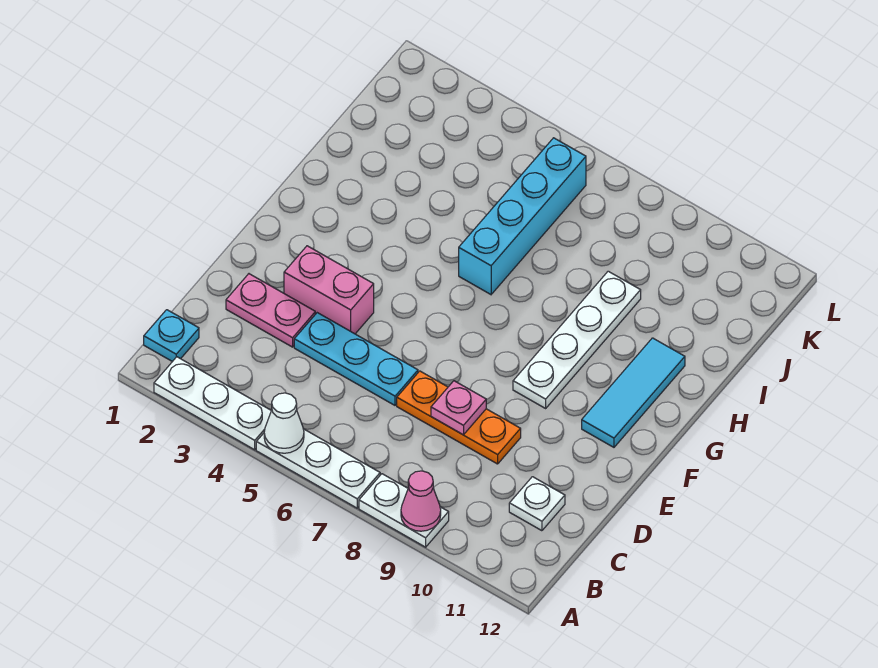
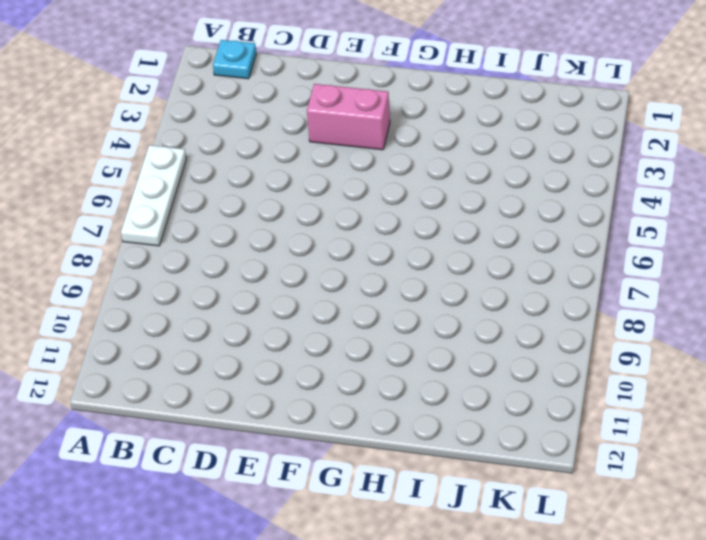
pink brick E3:F3 level 1 -> pink brick E3:E4 level 1
none -> white plate A2:A4 level 1
none -> white plate A8:A9 level 1
none -> white plate C11 level 1

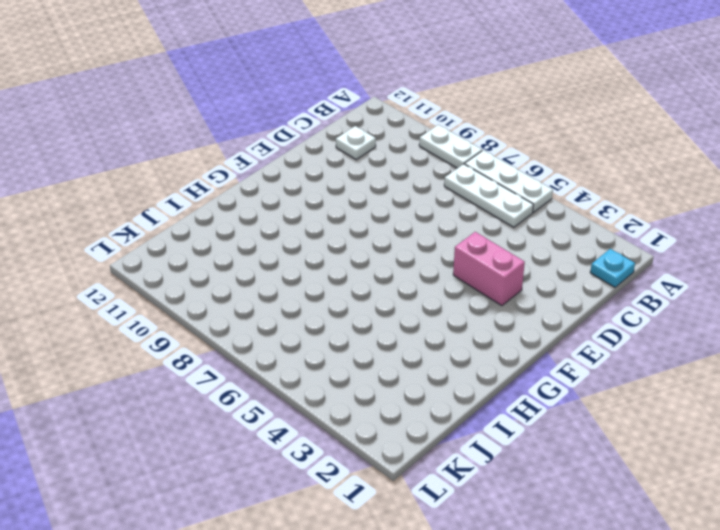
white plate B5:B7 level 1 -> white plate A2:A4 level 1
none -> pink plate D2:D3 level 1
none -> cyan plate D4:D6 level 1
none -> orange plate D7:D9 level 1

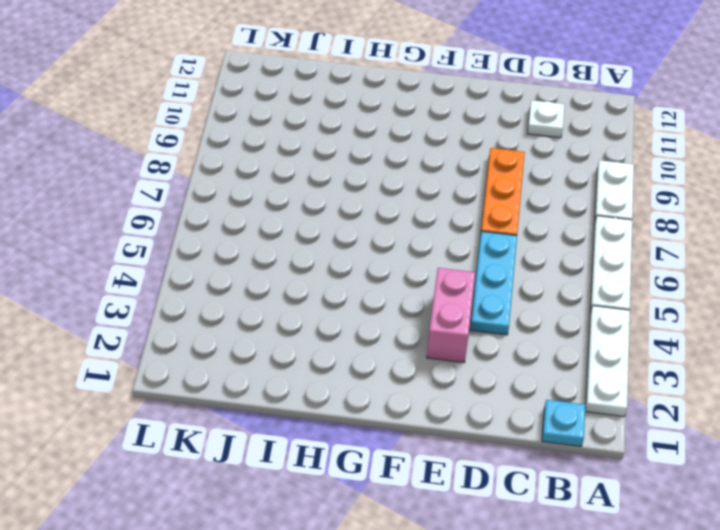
none -> pink plate D2:D3 level 1
none -> white plate F9:I9 level 1
none -> cyan tile F11:H11 level 1

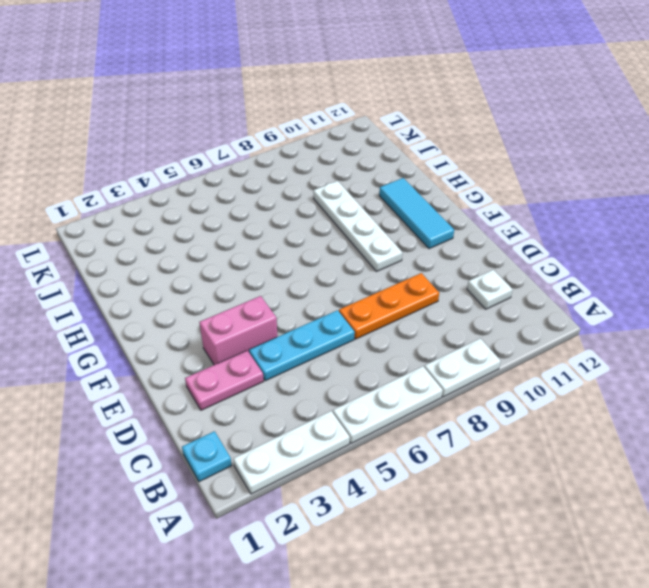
none -> cyan brick H6:K6 level 1
none -> white cone A5 level 2
none -> pink cone A9 level 2

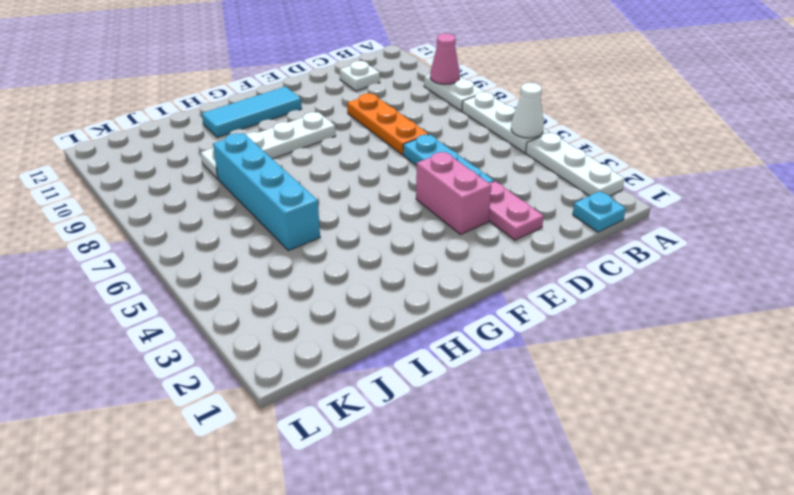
cyan brick I5:I8 level 1 -> cyan brick H6:K6 level 1
none -> pink plate D8 level 2

